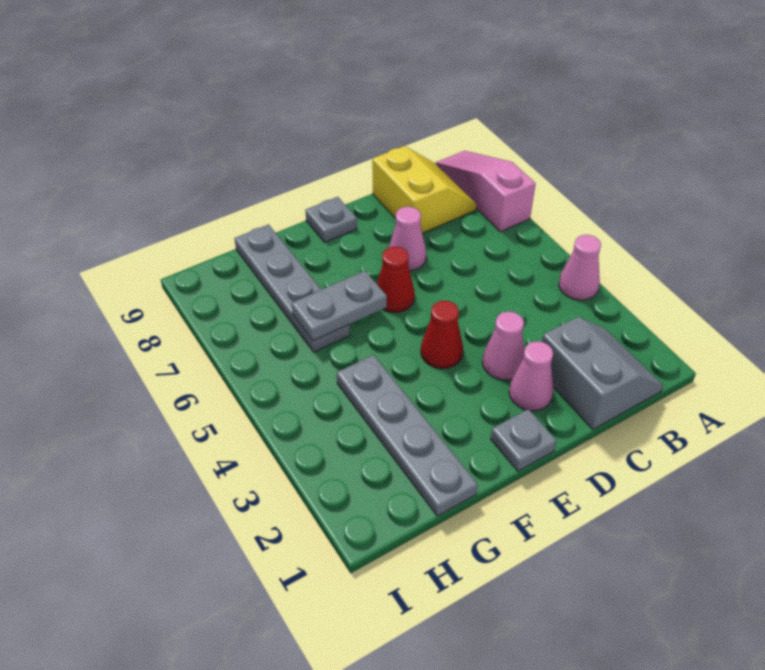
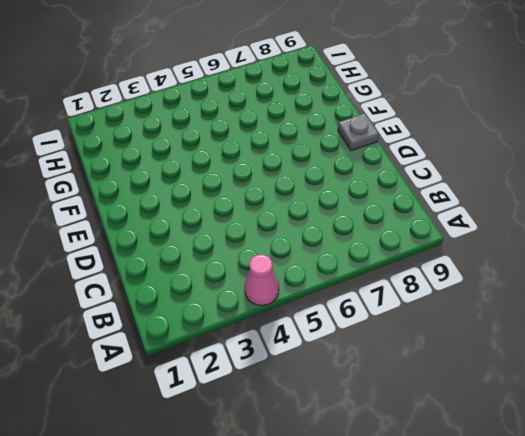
none -> pink slope A7:A9 level 1 top 7
none -> grey slope B1:C2 level 1 top C
none -> yellow slope B8:C9 level 1 top C

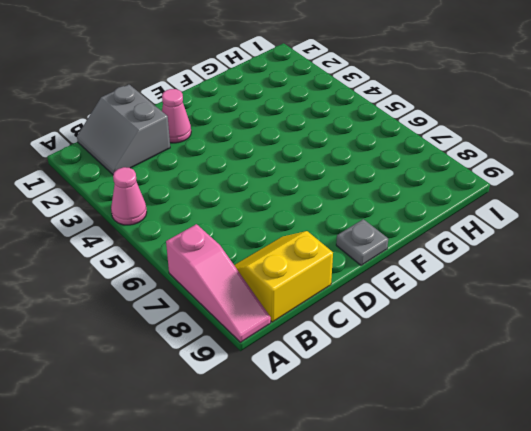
yellow slope B8:C9 level 1 top 9 -> yellow slope B8:C9 level 1 top C
none -> pink cone D3 level 1
none -> pink cone D7 level 1
none -> grey plate E1 level 1

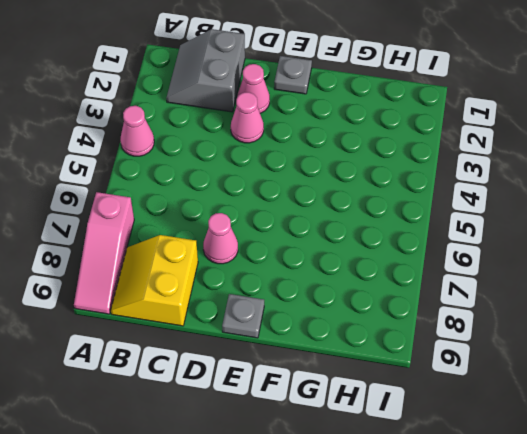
none -> red cone E4 level 1
none -> red cone E6 level 1
none -> grey plate G1:G4 level 1

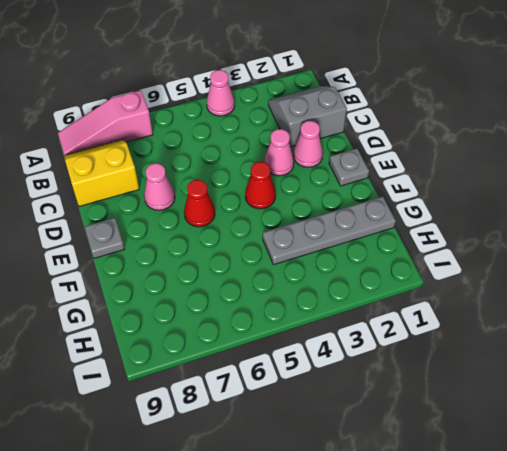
none -> grey plate G6:G9 level 1
none -> grey plate F6:G6 level 2

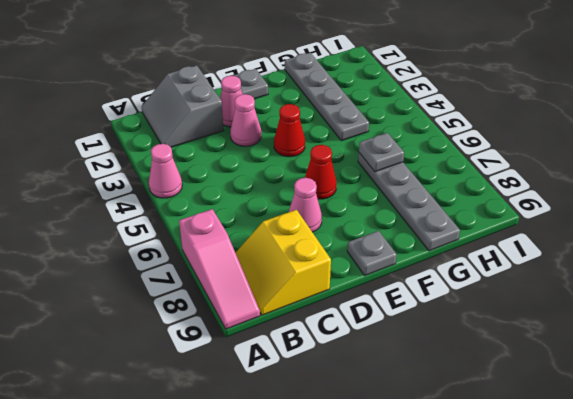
grey plate G6 level 2 -> grey plate F6:G6 level 2

